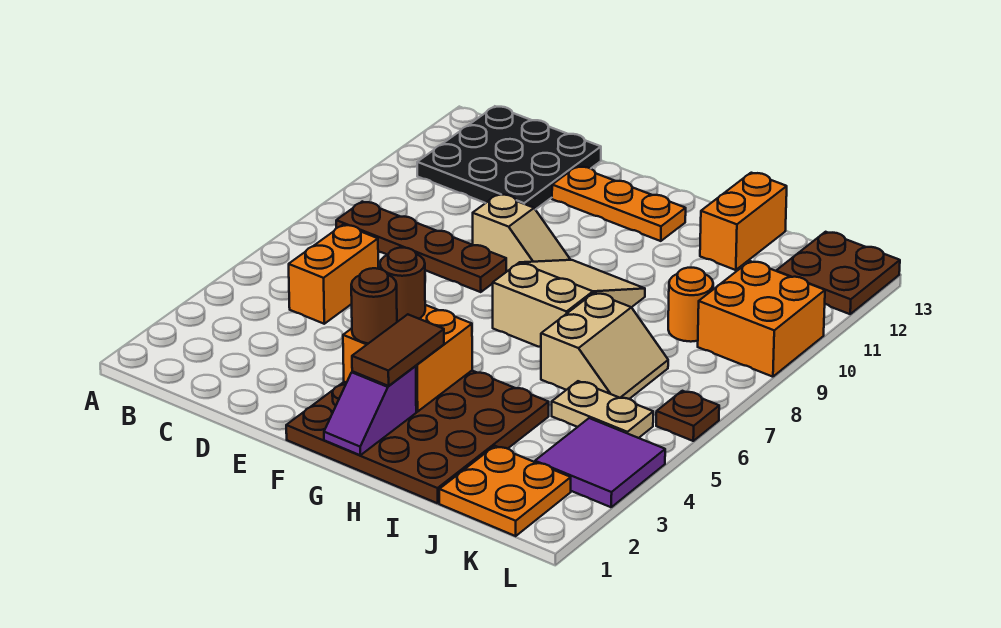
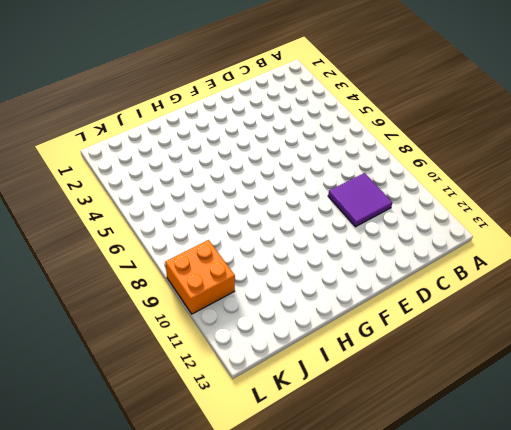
purple tile C9:D10 level 1 -> purple tile K3:L4 level 1
none -> brown plate B8:E8 level 1
none -> black plate B11:D13 level 1
none -> orange brick C5:C6 level 1

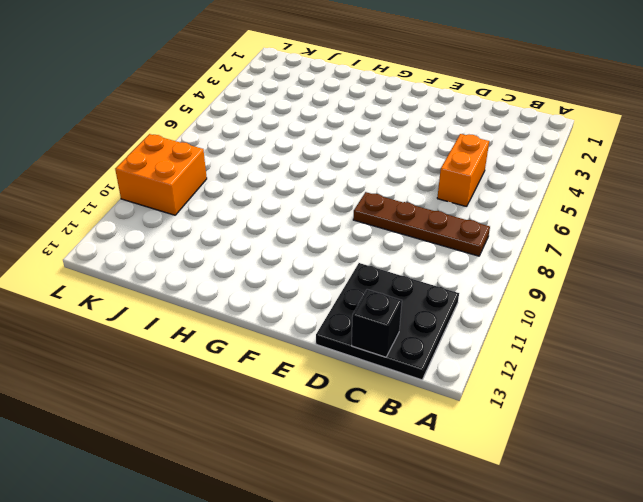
black brick C13 level 2 -> none
none -> tan slope E9:F9 level 1 top E
none -> orange plate E12:G12 level 1
none -> brown plate F1:I4 level 1

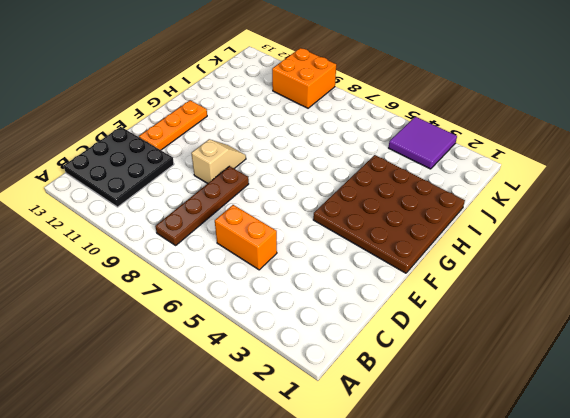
none -> tan slope G7:H9 level 1 top 7
none -> tan slope I6:J7 level 1 top I
none -> orange brick I12:I13 level 1

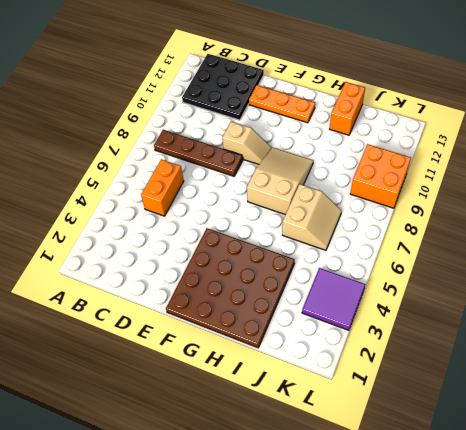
none -> orange plate J1:K2 level 1
none -> tan plate J5:K5 level 1
none -> orange round brick J9 level 1

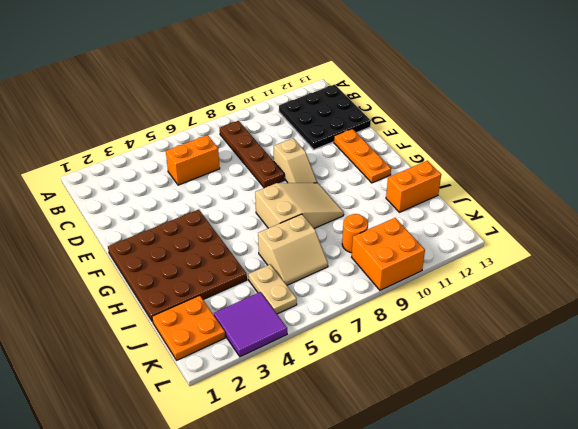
none -> brown plate K12:L13 level 1
none -> brown plate L6 level 1
none -> orange brick F3:G4 level 2

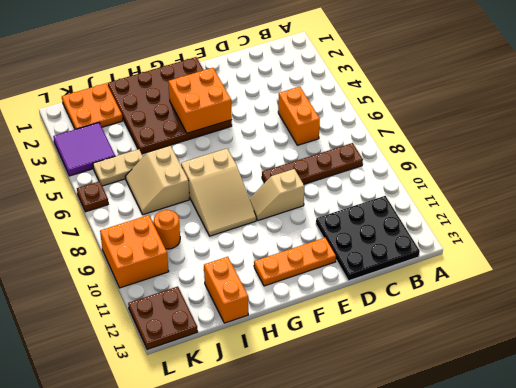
none -> purple slope G1:G2 level 2 top 2
none -> brown round brick F3 level 3
none -> brown round brick F4 level 3

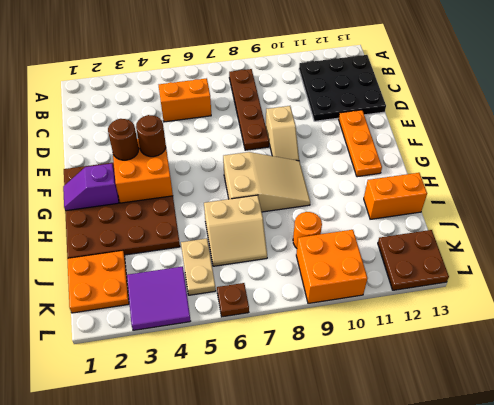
none -> brown tile G2:G3 level 3

